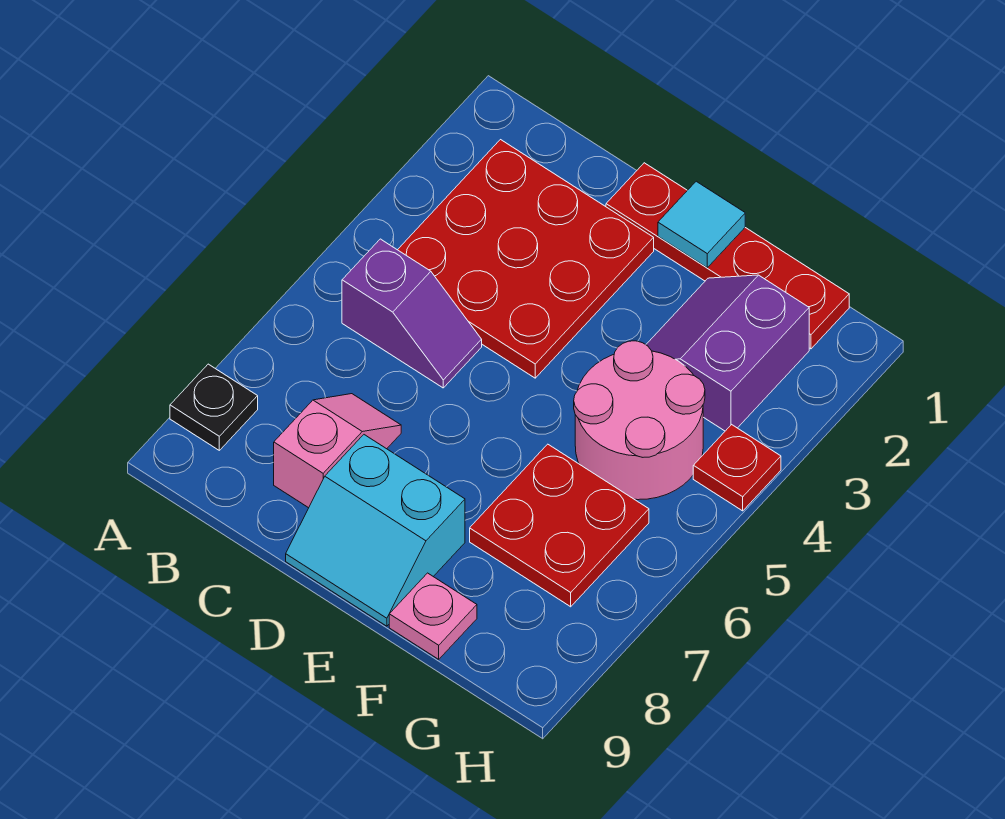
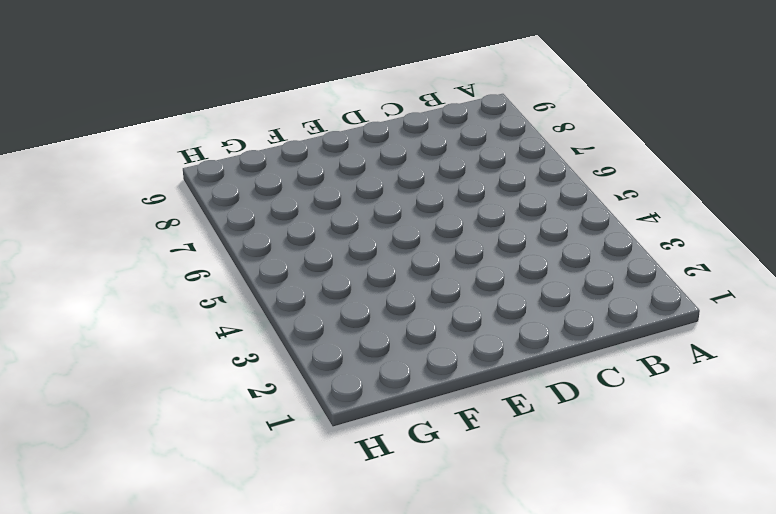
none -> black plate A8 level 1
none -> red plate B2:D4 level 1
none -> purple slope B5:C5 level 1 top B

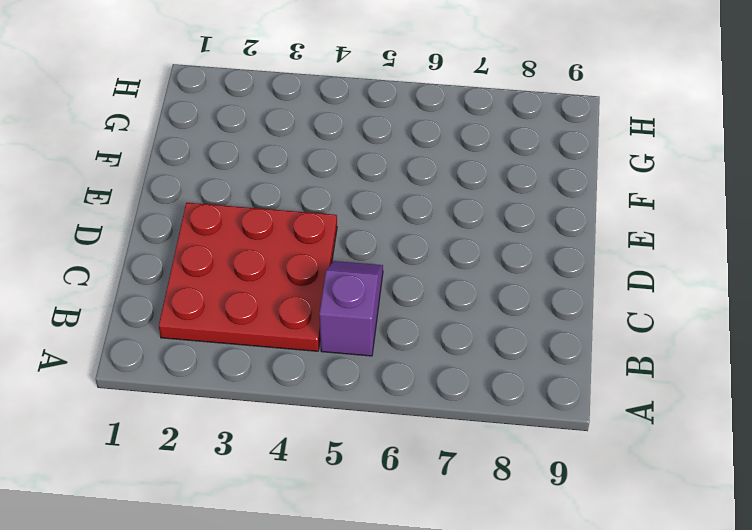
none -> black plate A8 level 1
none -> pink slope C7:C8 level 1 top 8
none -> red plate D1:G1 level 1

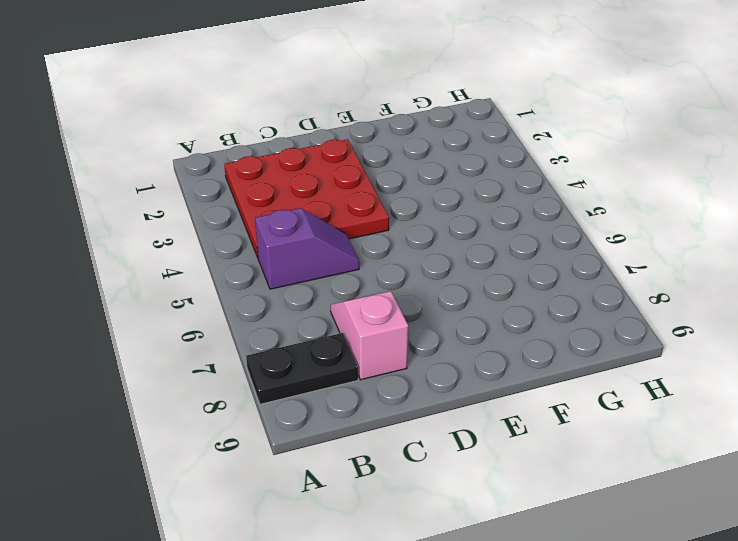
black plate A8:B8 level 1 -> black plate A8 level 1
none -> red plate D1:G1 level 1
none -> cyan slope D8:E9 level 1 top 8
none -> purple slope F2:G3 level 1 top G

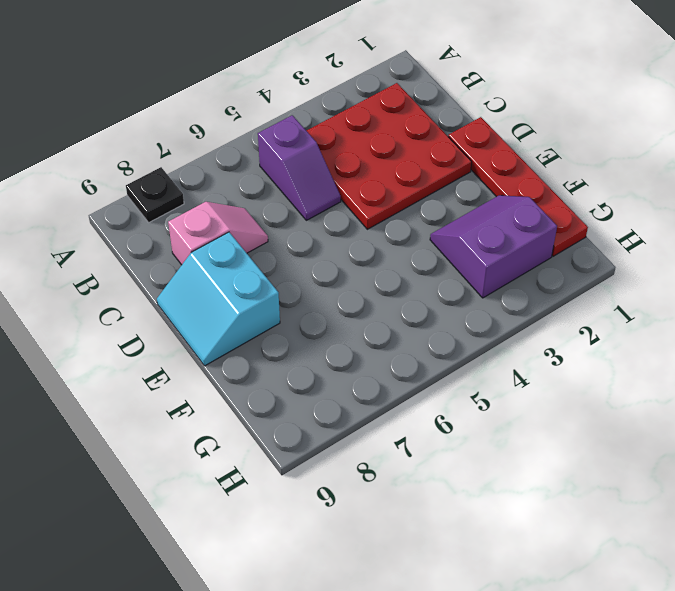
none -> pink round brick F4:G5 level 1
none -> red plate F6:G7 level 1
none -> pink plate F9 level 1

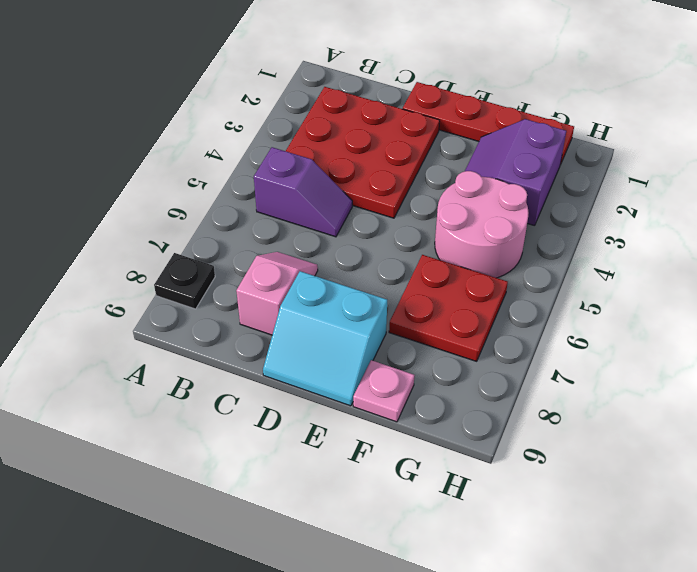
none -> red plate H4 level 1
none -> cyan tile E1 level 2

